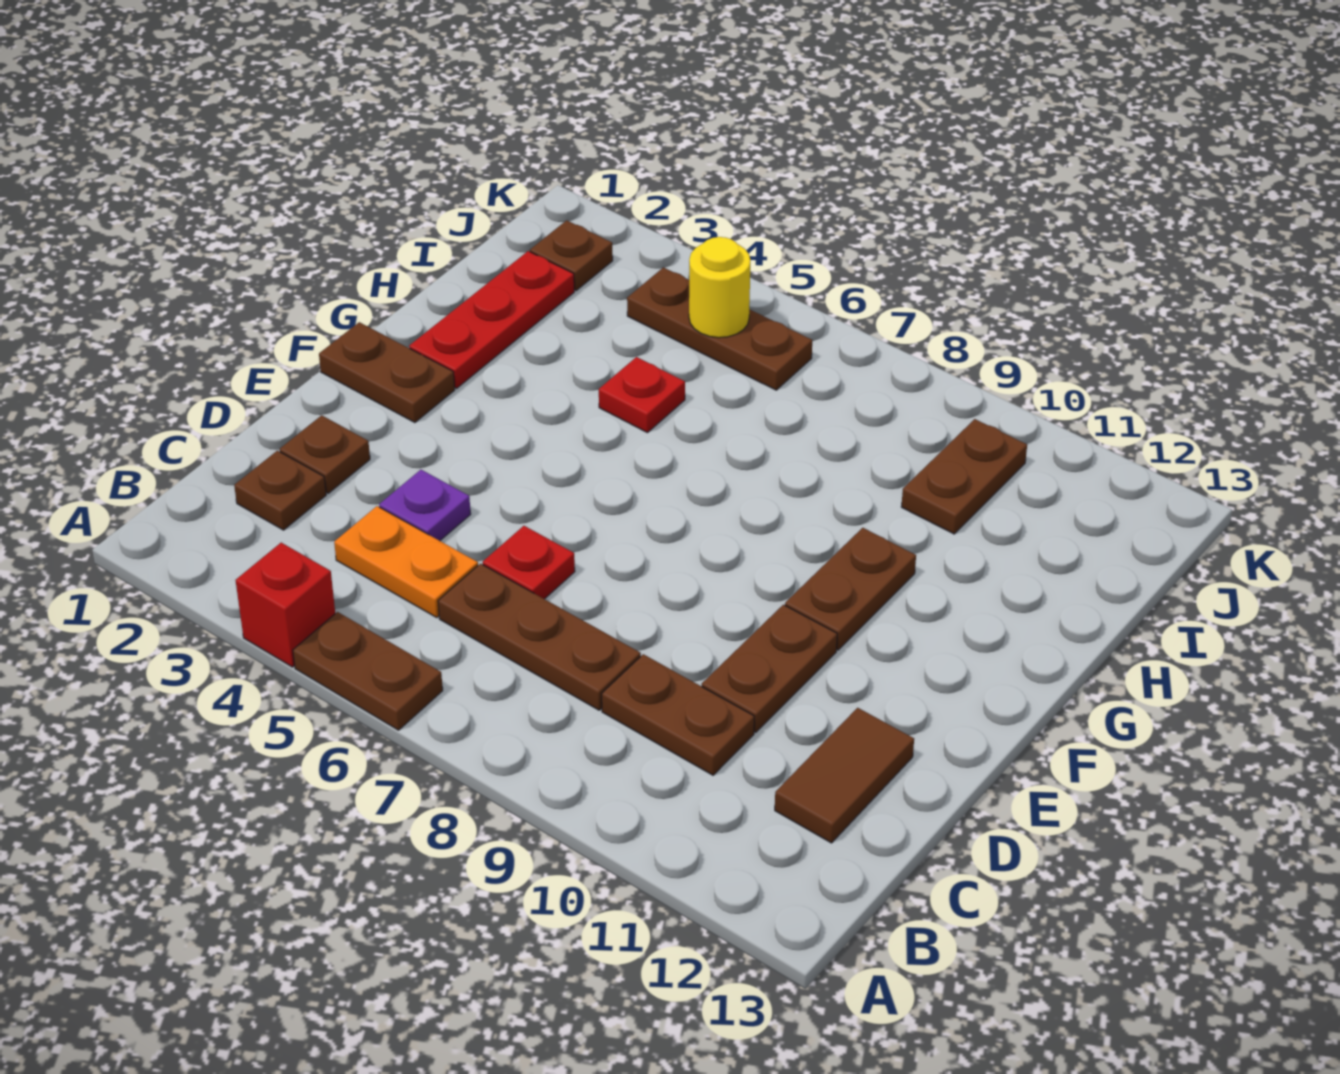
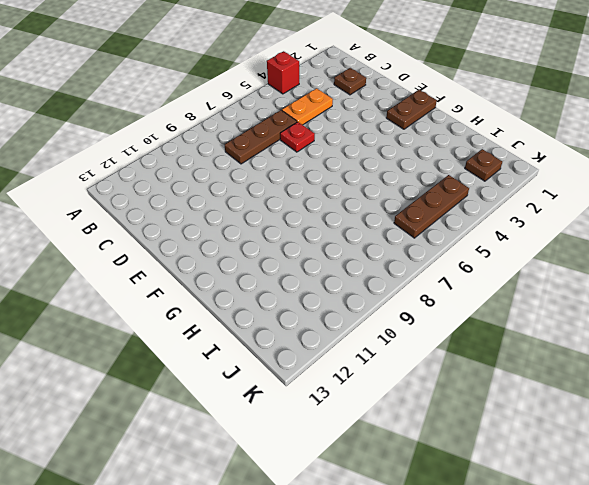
none -> brown plate A5:A6 level 1
none -> brown plate C9:C10 level 1
none -> brown tile C12:D12 level 1

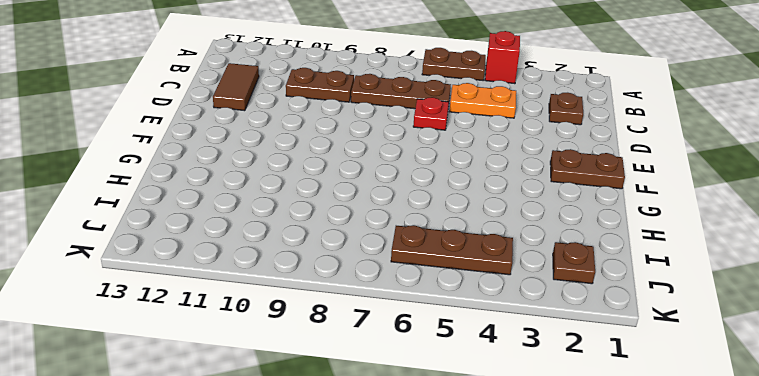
none -> brown plate D2 level 1
none -> purple plate D4 level 1
none -> brown plate D10:E10 level 1

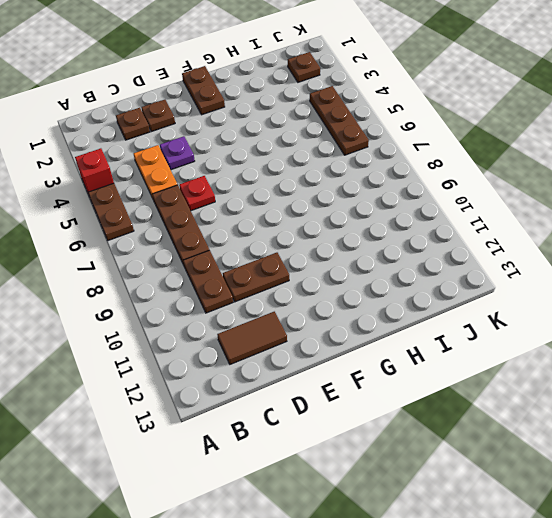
none -> brown plate F10:G10 level 1
none -> red plate G2:I2 level 1
none -> red plate H5 level 1

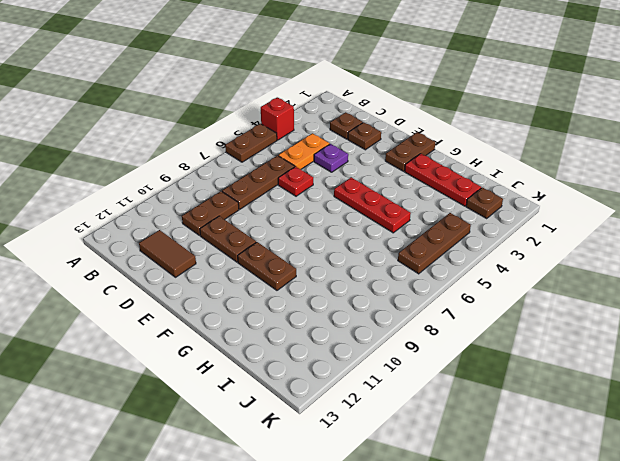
red plate F5:H5 level 1 -> red plate H5 level 1
none -> brown plate I10:J10 level 1
none -> yellow round brick J5 level 2

